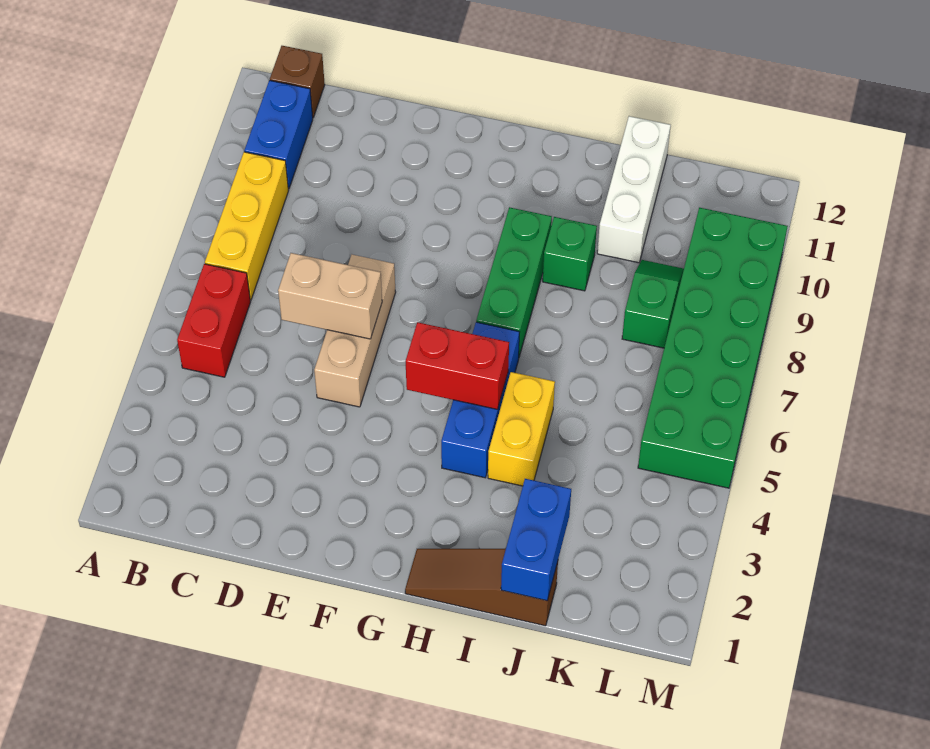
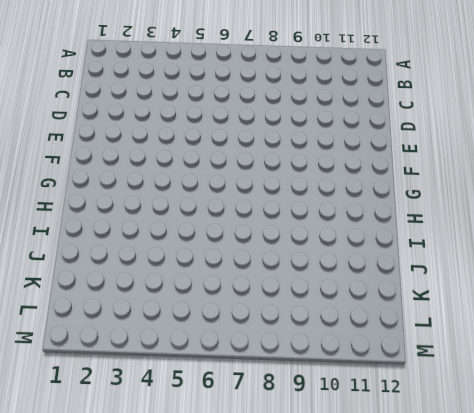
none -> red brick B5:B6 level 1
none -> yellow brick B7:B9 level 1
none -> blue brick B10:B11 level 1

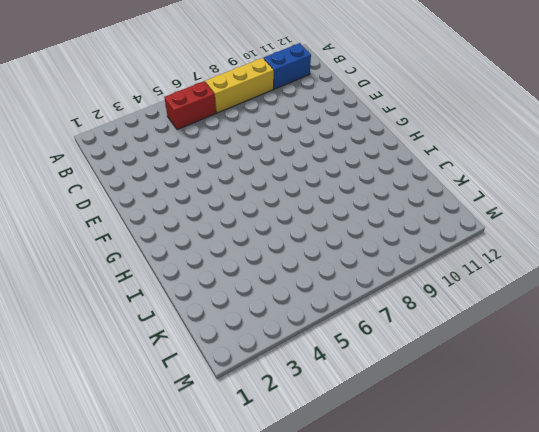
none -> brown brick B12 level 1
none -> tan brick E5:E7 level 1
none -> brown slope H1:J1 level 1 top J

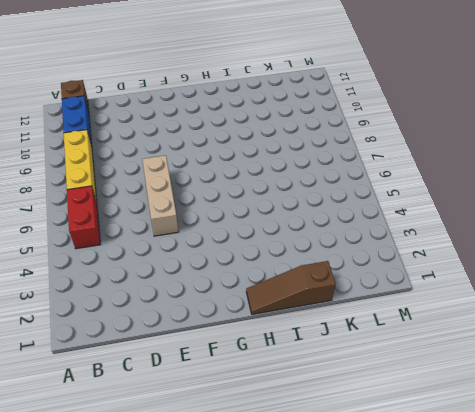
none -> blue brick H4:H6 level 1
none -> green brick H7:H9 level 1
none -> yellow brick I4:I5 level 1

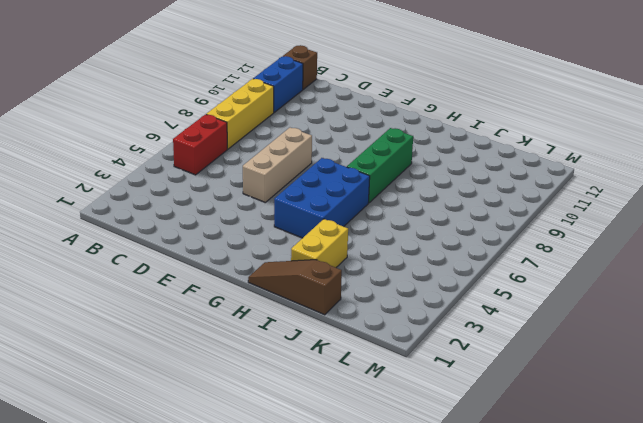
blue brick G4:H6 level 1 -> blue brick H4:H6 level 1
yellow brick I2:I3 level 1 -> yellow brick I4:I5 level 1
none -> green brick I9 level 1
none -> white brick J10:J12 level 1
none -> green slope K8:K9 level 1 top 8

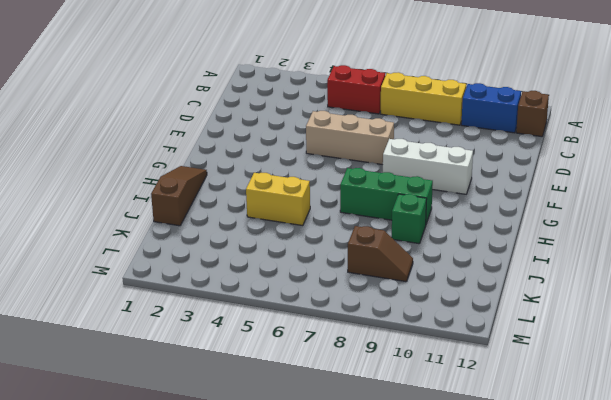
white brick F8:F10 level 1 -> white brick J10:J12 level 1
brown slope K8:K9 level 1 top 8 -> green slope K8:K9 level 1 top 8
none -> blue brick H4:H6 level 1
none -> green brick L5:M10 level 1
none -> tan brick D6:E6 level 2

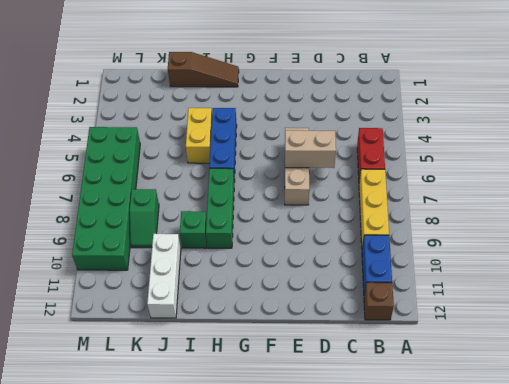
none -> red brick G5:H5 level 2
none -> blue brick J1:J2 level 2

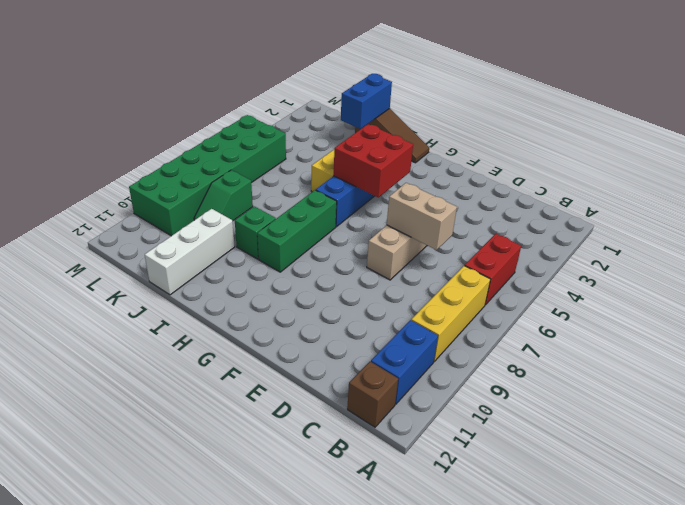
red brick G4:H5 level 2 -> red brick G5:H5 level 2

